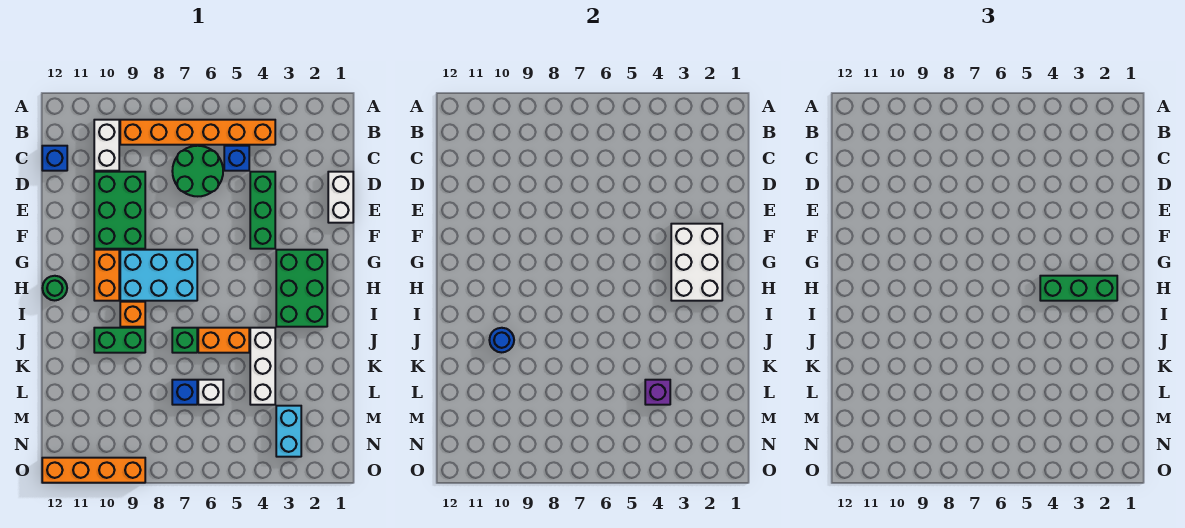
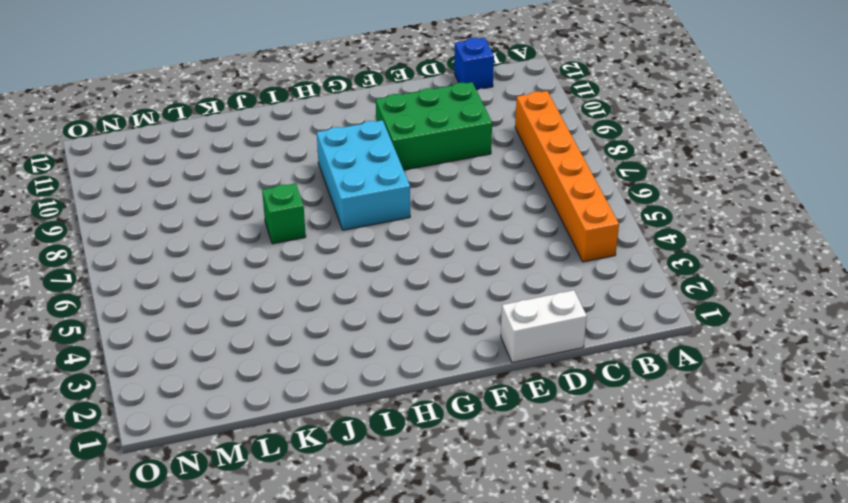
none -> white brick B10:C10 level 1
none -> blue brick C5 level 1
none -> green round brick C6:D7 level 1

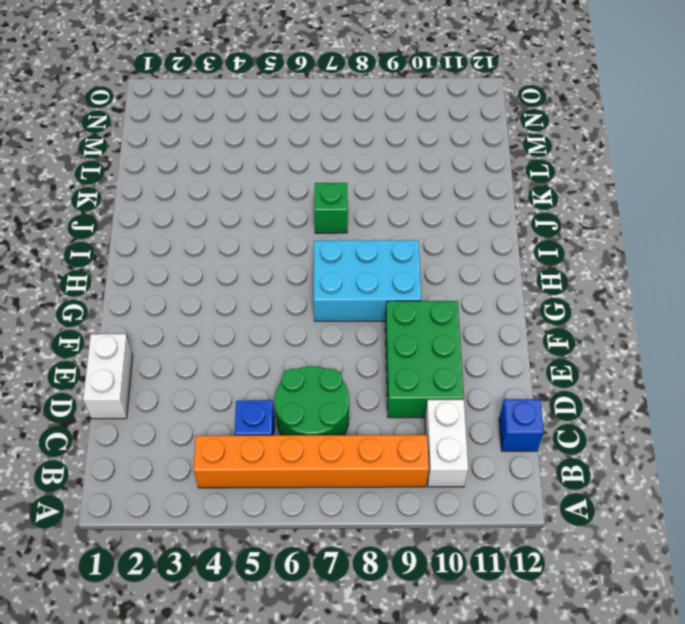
none -> green brick D4:F4 level 1
none -> green brick G2:I3 level 1
none -> orange brick G10:H10 level 1

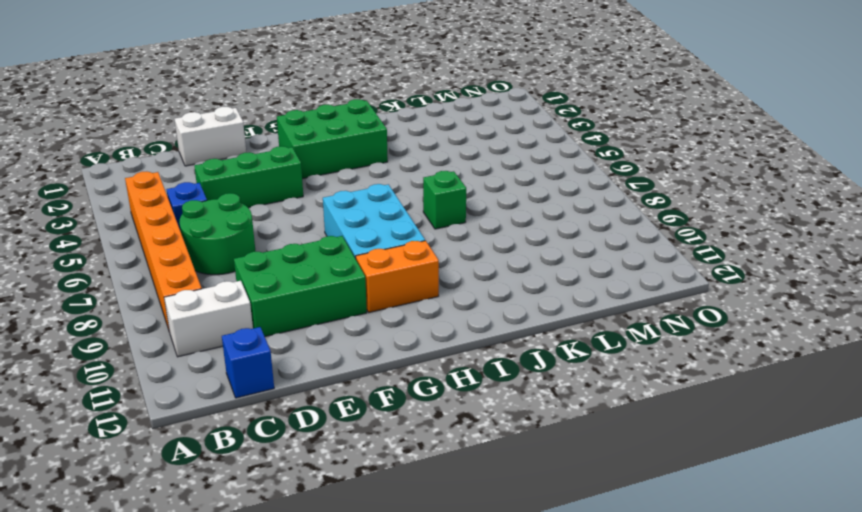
none -> green round brick H12 level 1
none -> orange brick I9 level 1
none -> white brick J4:L4 level 1

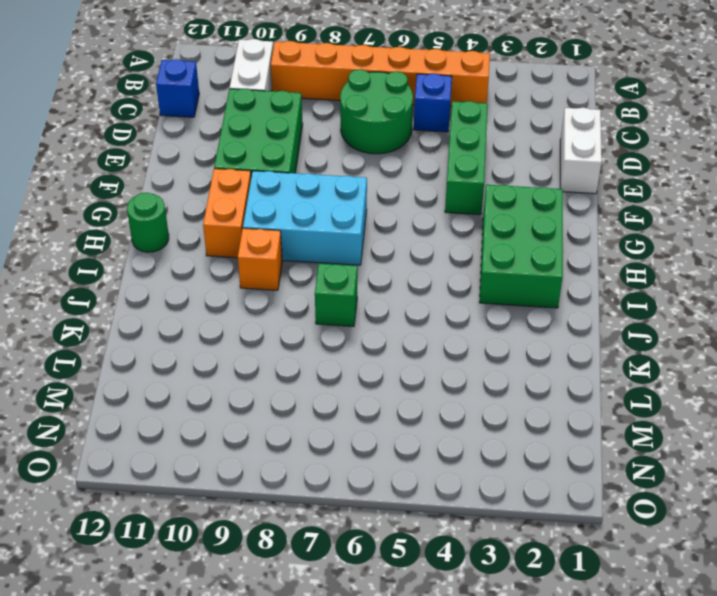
none -> white brick J4:L4 level 1
none -> orange brick J5:J6 level 1
none -> green brick J9:J10 level 1

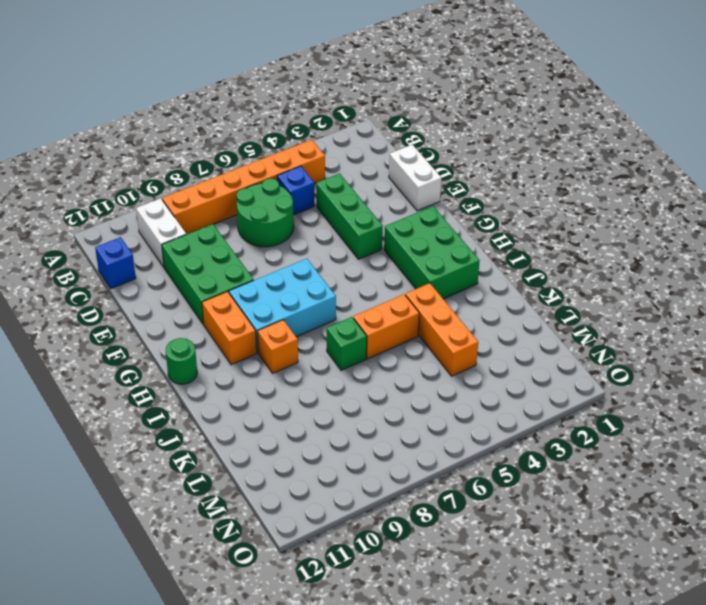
orange brick J4:L4 level 1 -> white brick J4:L4 level 1
none -> green brick J9:J10 level 1
none -> white brick L6 level 1
none -> blue brick L7 level 1

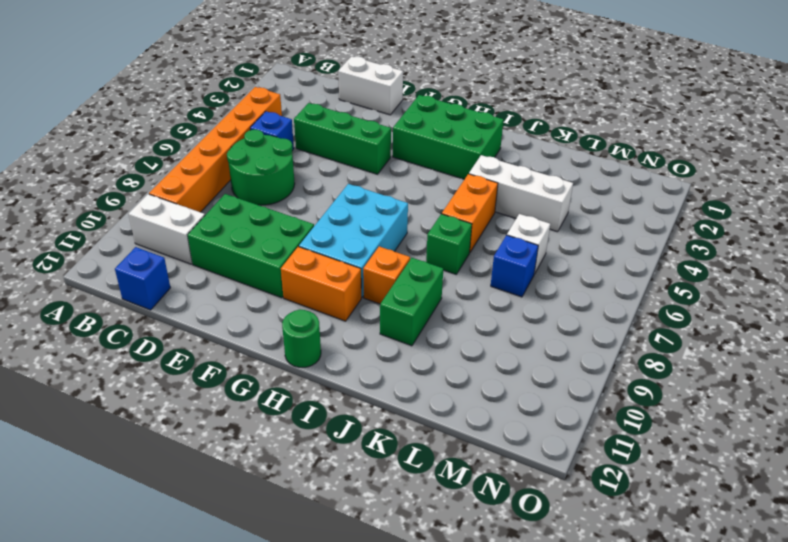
none -> cyan brick M3:N3 level 1
none -> orange brick O9:O12 level 1
none -> white brick F2:H3 level 2

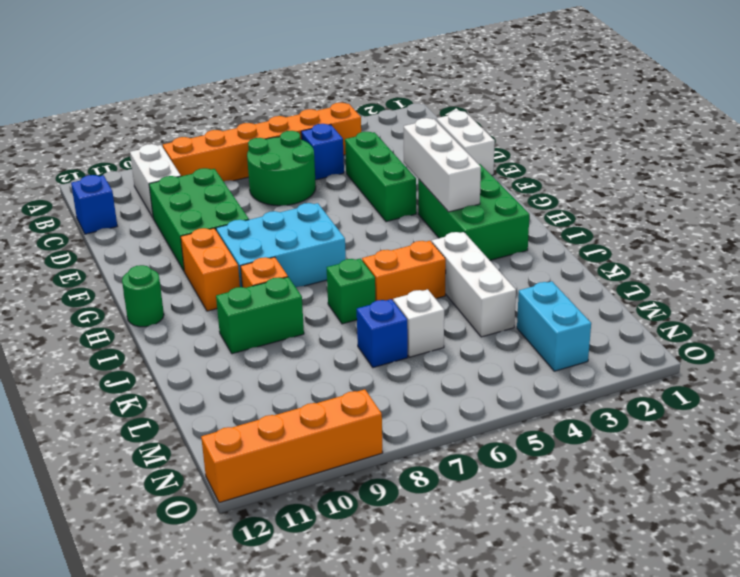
white brick F3:H3 level 2 -> white brick F2:H3 level 2
none -> blue round brick J10 level 2
none -> purple brick L4 level 2
none -> green brick H2:H4 level 3

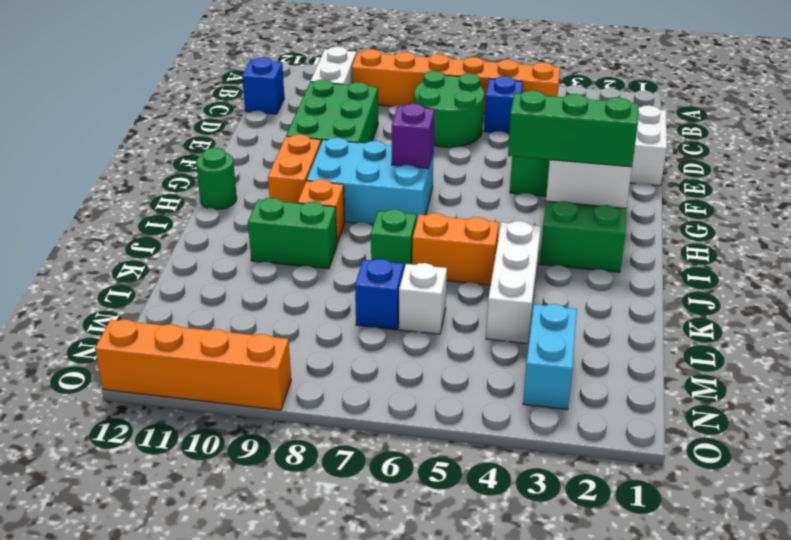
purple brick G7 level 2 -> purple brick L4 level 2
none -> blue round brick J10 level 2

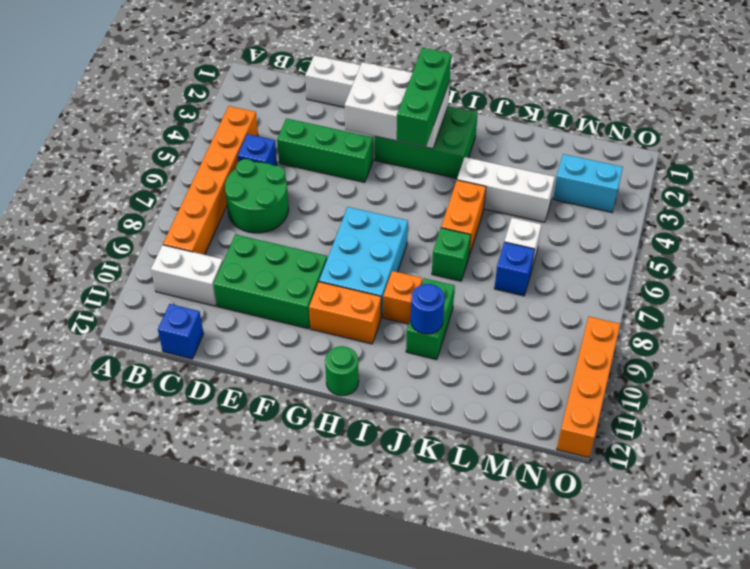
none -> purple brick L4 level 2

